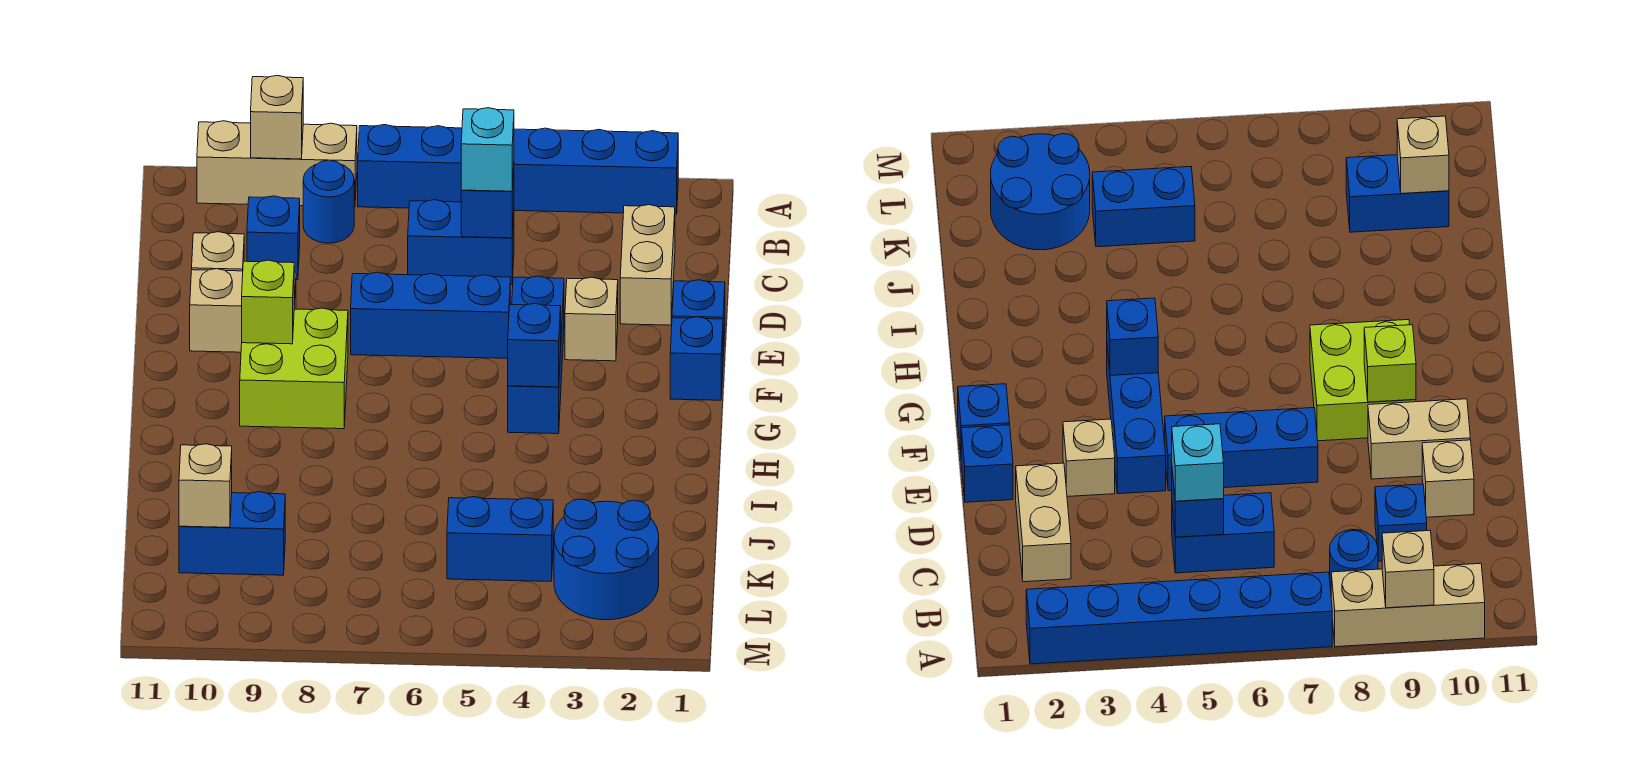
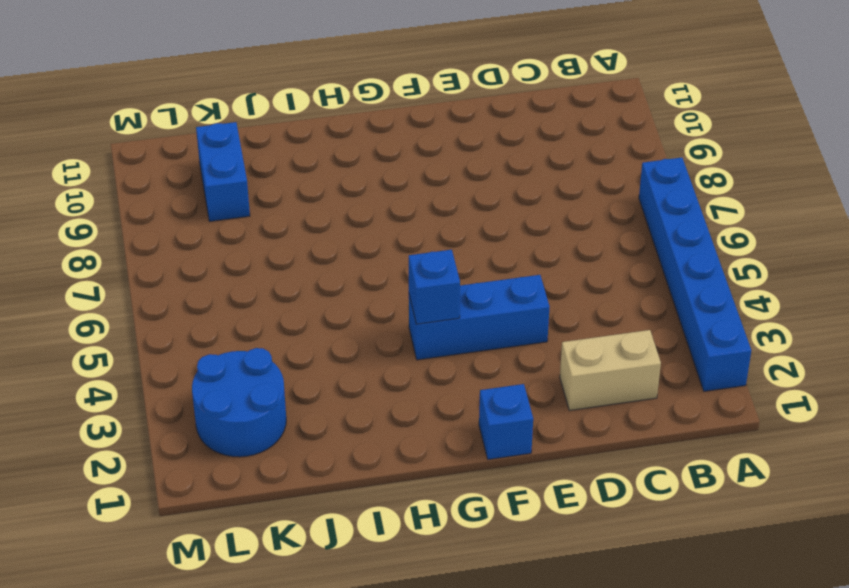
none -> tan brick A8:A10 level 1
none -> blue round brick B8 level 1
none -> blue brick C5:C6 level 1

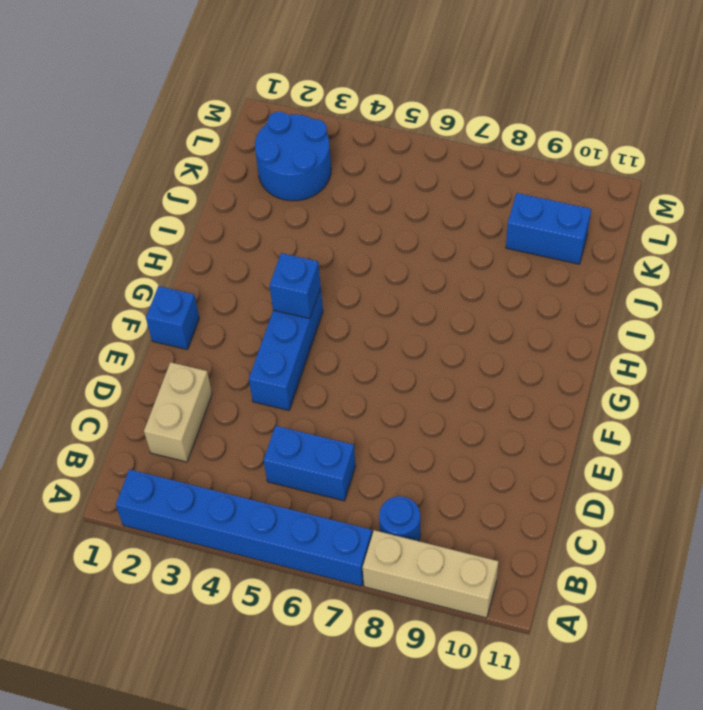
none -> blue brick C9 level 1
none -> tan brick D10 level 1
none -> blue brick E1 level 1

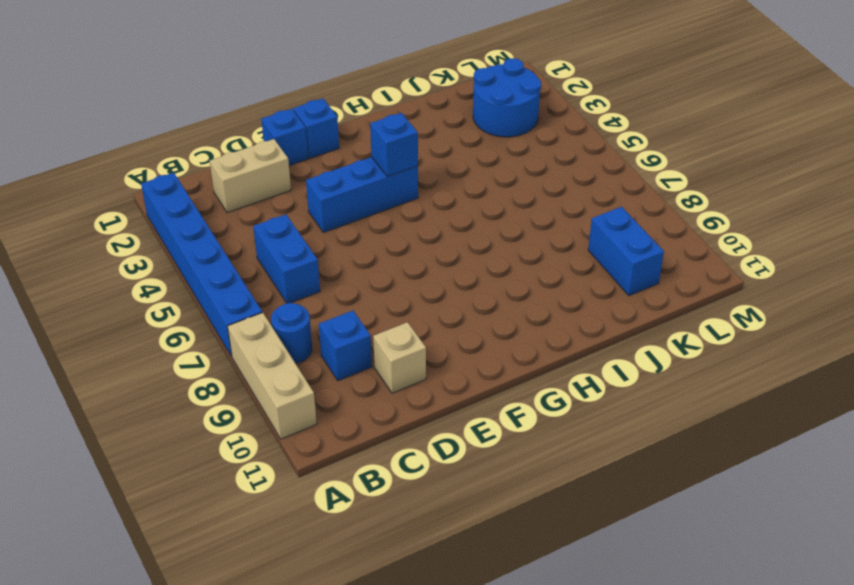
none -> tan brick E3 level 1
none -> blue brick E5:E7 level 1
none -> tan brick E9:E10 level 1

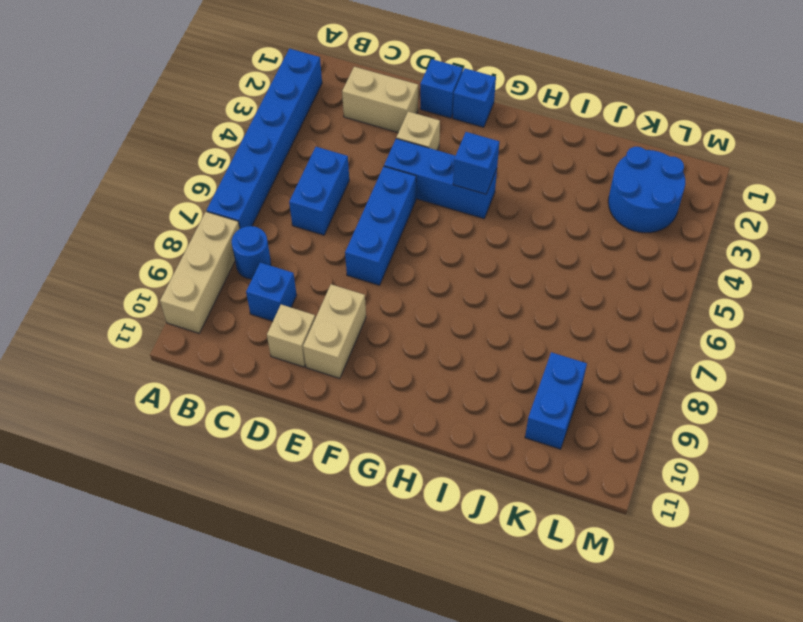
none -> lime brick F8:G9 level 1
none -> blue brick K4:K5 level 1
none -> tan brick A9 level 2

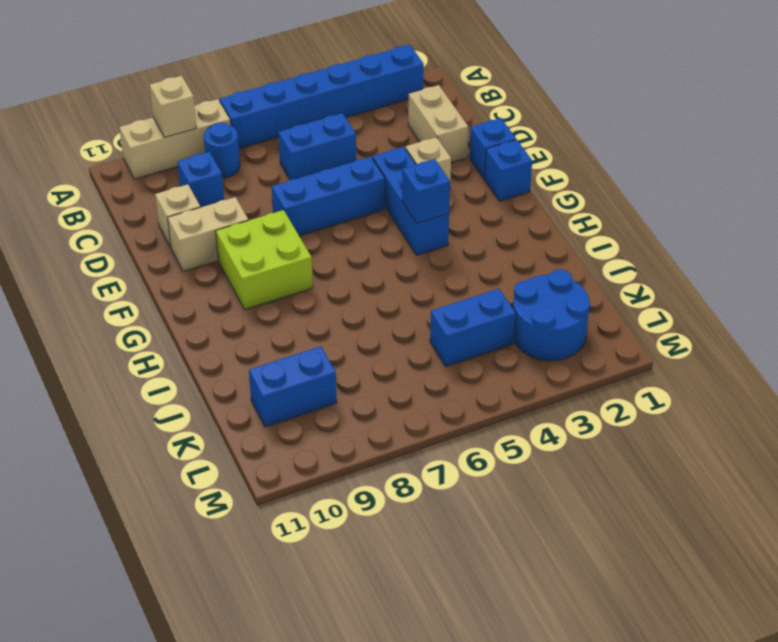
none -> blue brick C5 level 2
none -> lime brick F9 level 2
none -> tan brick K10 level 2

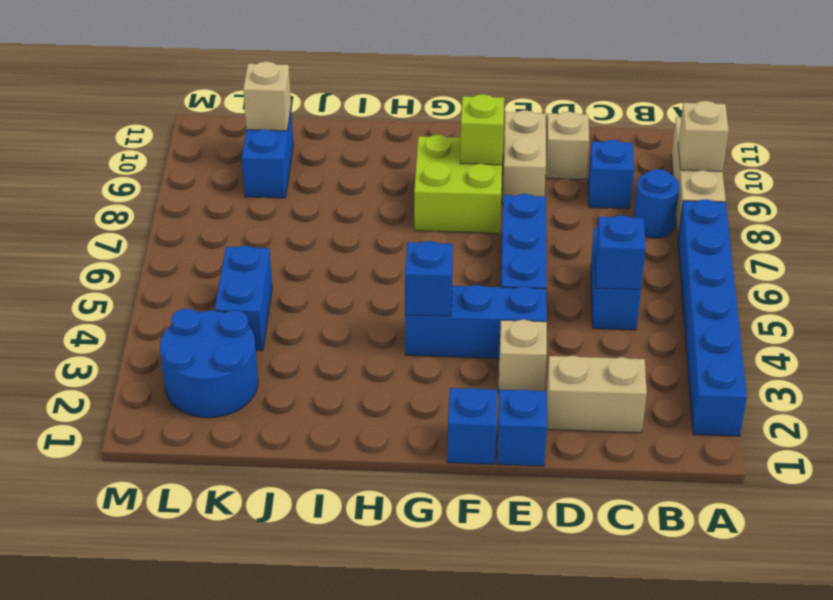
none -> cyan brick C5 level 3

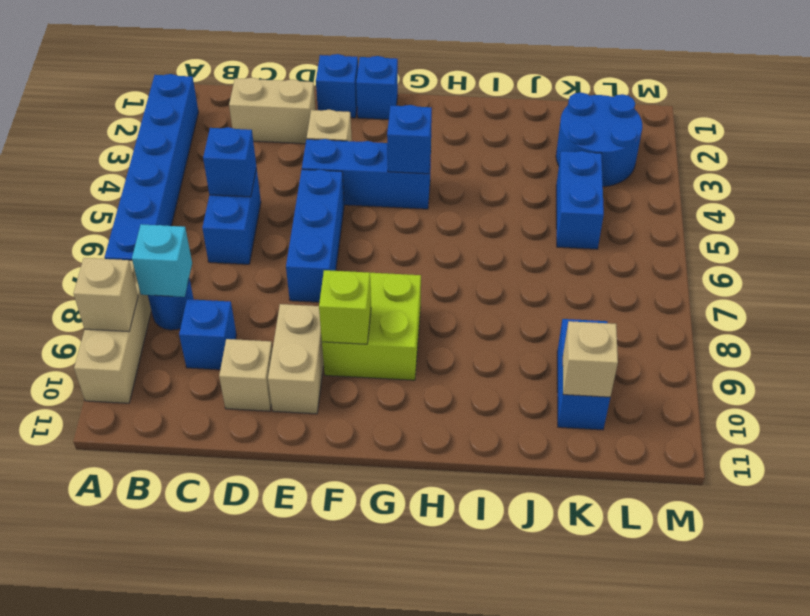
cyan brick B8 level 2 -> cyan brick C5 level 3

